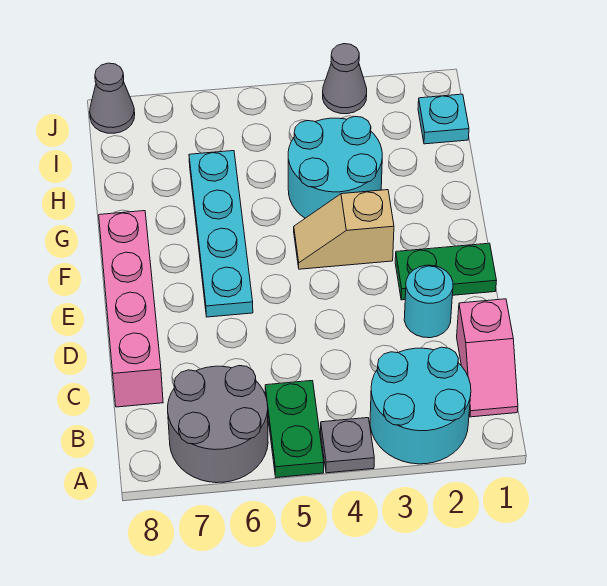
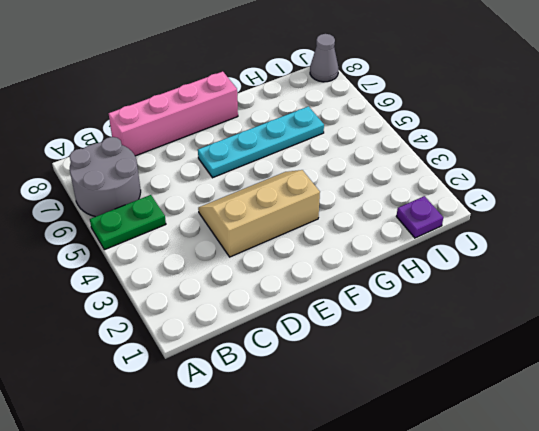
tan slope D3:F4 level 1 top 3 -> tan slope F3:F4 level 1 top 3
purple plate I1 level 1 -> cyan plate I1 level 1
none -> cyan round brick A2:B3 level 1
none -> grey plate A4 level 1
none -> pink slope B1:C1 level 1 top C

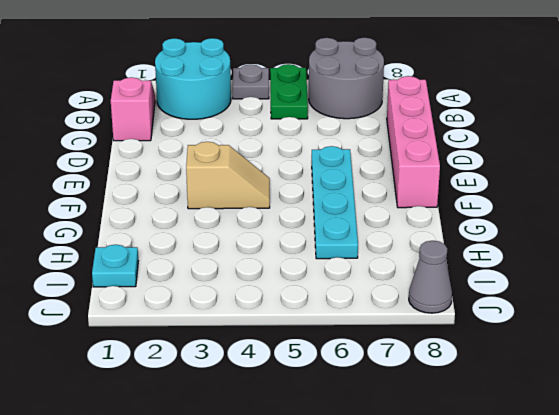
none -> cyan round brick D2 level 1
none -> green plate E1:E2 level 1
none -> cyan round brick G3:H4 level 1

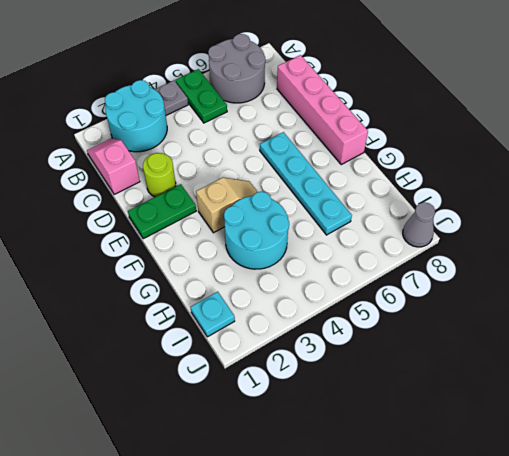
lime round brick D2 level 1 -> cyan round brick D2 level 1
none -> grey cone J3 level 1

